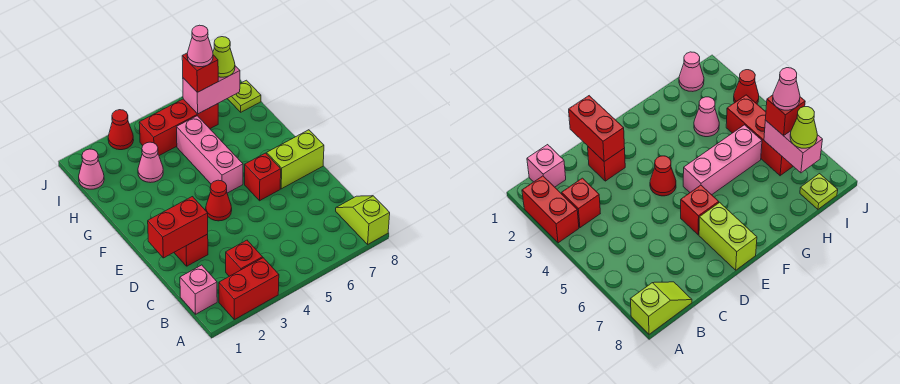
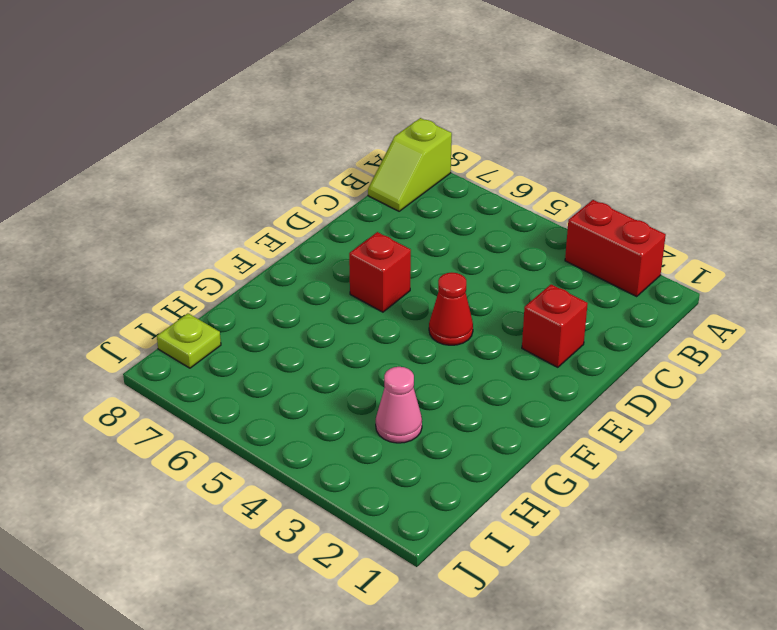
none -> pink brick B1 level 1
none -> red brick B3 level 1
none -> lime brick E7:E8 level 1

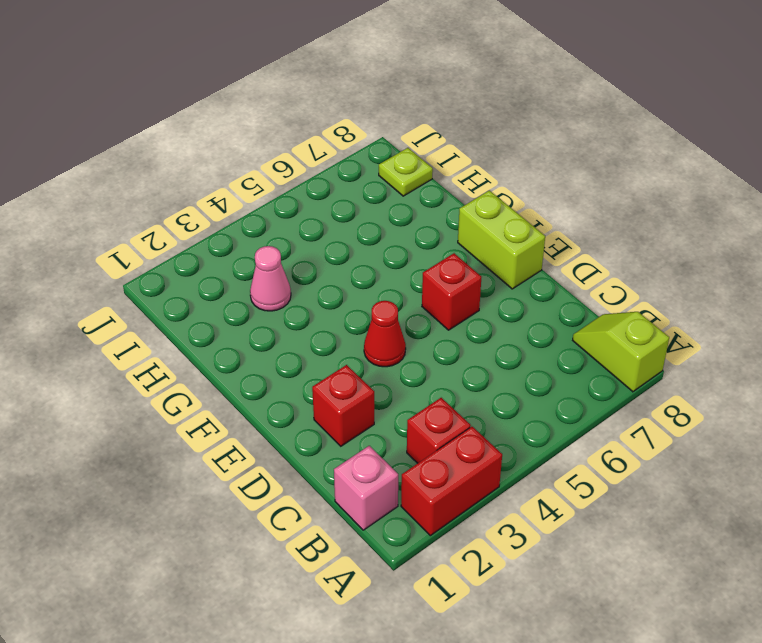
lime brick E8:F8 level 1 -> lime brick E7:E8 level 1
none -> pink brick F5:H5 level 1
none -> pink cone I1 level 1
none -> red brick I4:I6 level 1

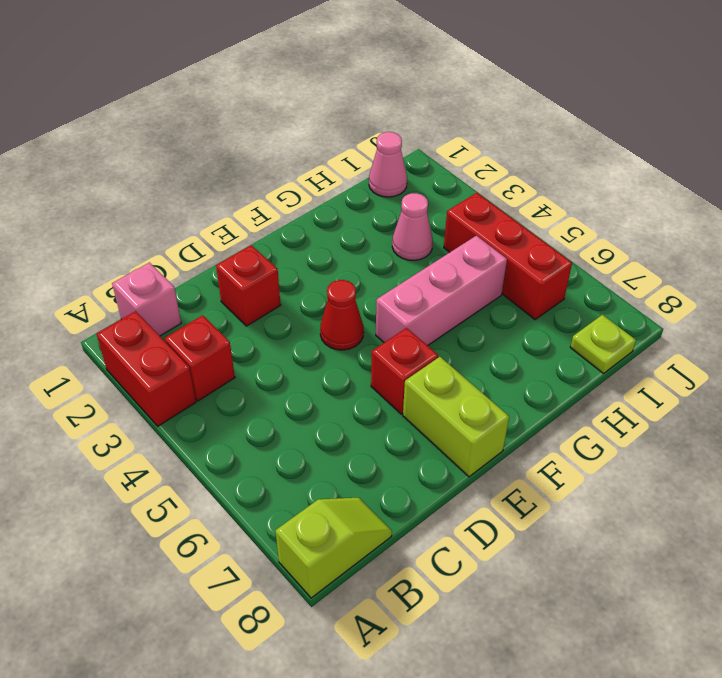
none -> red cone J3 level 1
none -> red brick D1:D2 level 2
none -> pink brick I6:I7 level 2

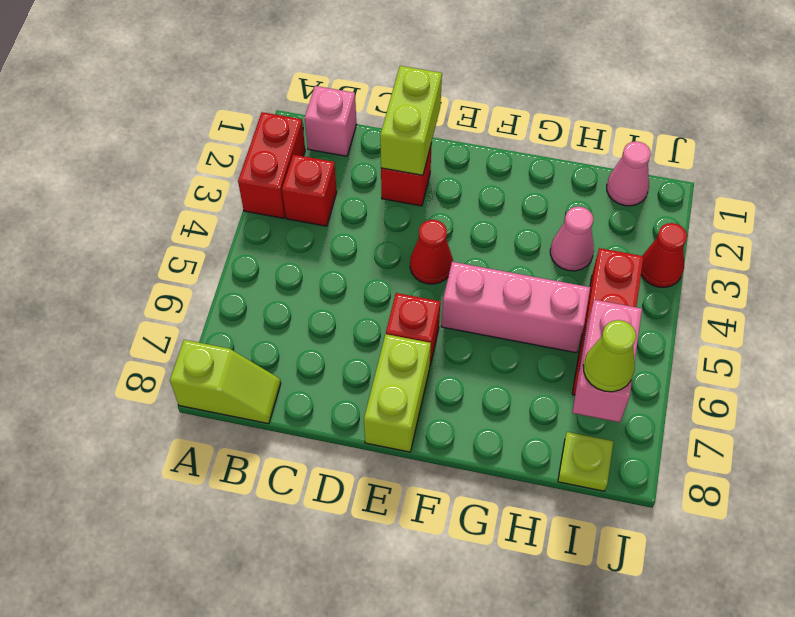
lime brick D1:D2 level 2 -> red brick D1:D2 level 2
none -> red brick I6 level 3
none -> pink cone I6 level 4

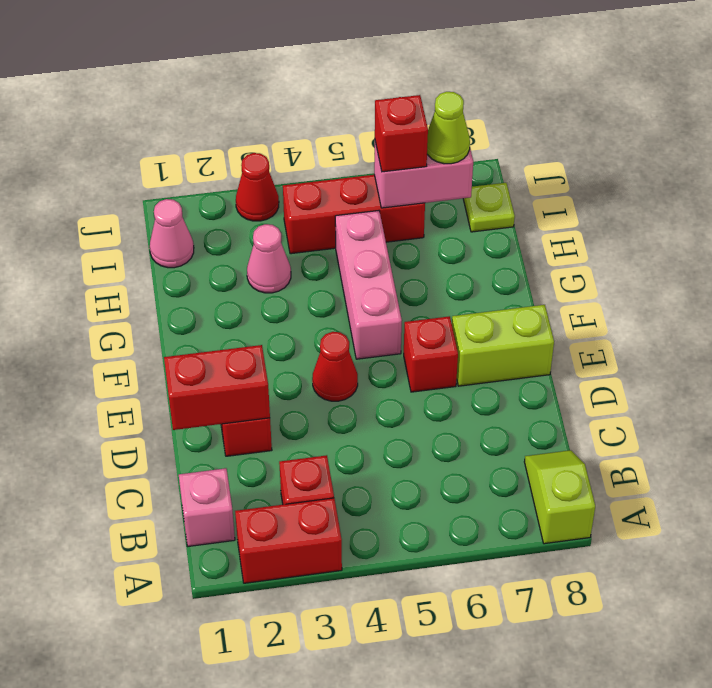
none -> pink cone I6 level 4

